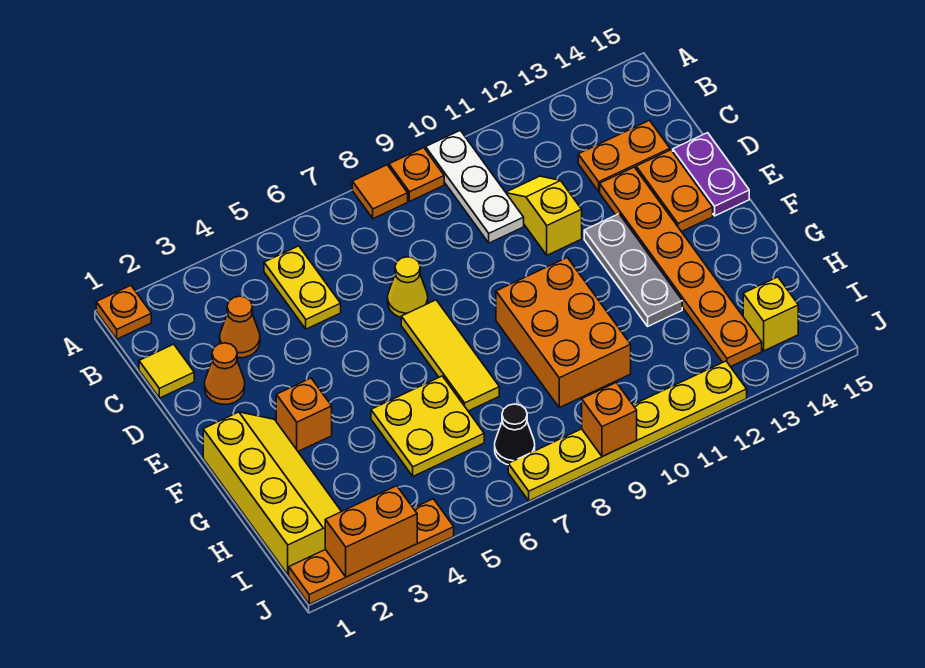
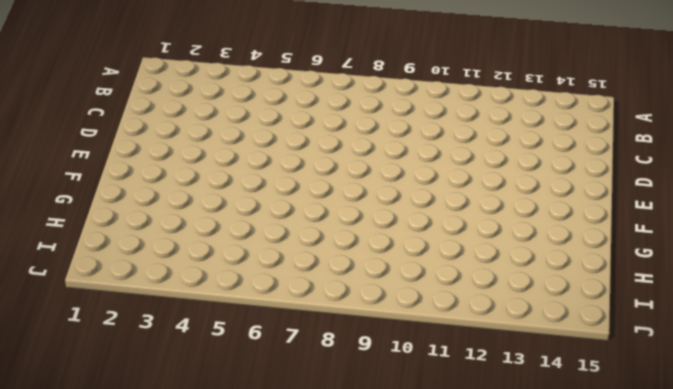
none -> orange plate A1 level 1
none -> orange tile A8 level 1
none -> orange plate A9 level 1

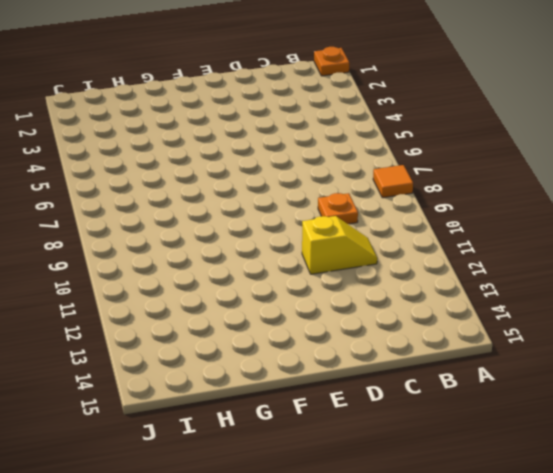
orange plate C9 level 1 -> orange plate A9 level 1
none -> white plate A10:C10 level 1
none -> yellow plate B5:C5 level 1
none -> yellow tile C1 level 1

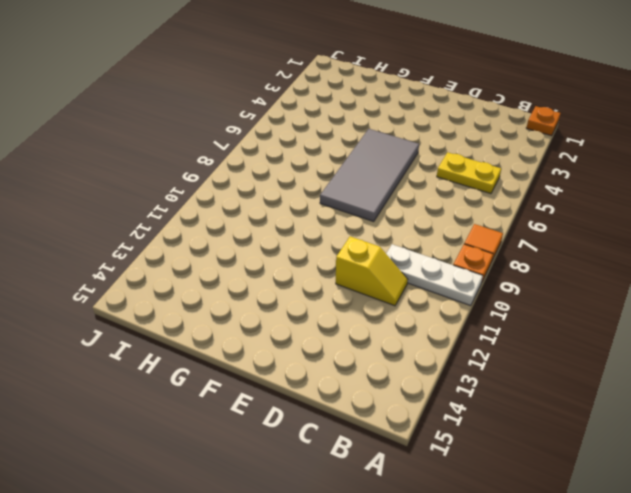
grey tile E5:F8 level 1 -> yellow tile E7:G7 level 1
none -> yellow tile C1 level 1
none -> orange cone C3 level 1
none -> orange plate C13:C14 level 1

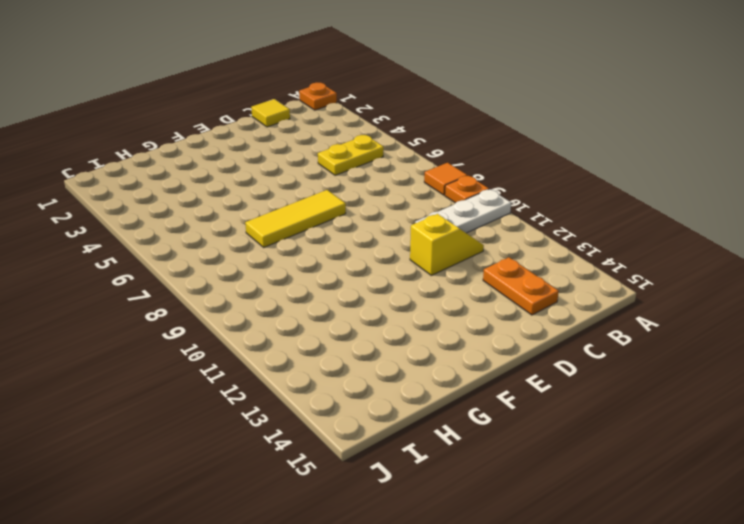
none -> orange cone C3 level 1
none -> orange cone D2 level 1
none -> yellow cone D7 level 1

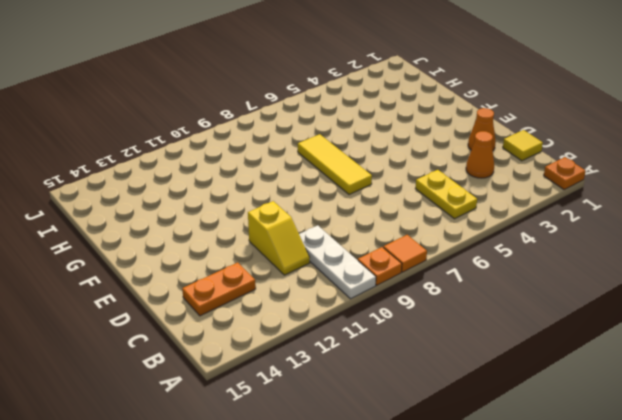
none -> yellow cone D7 level 1
none -> orange plate D13:I13 level 1
none -> orange plate D14:E14 level 1

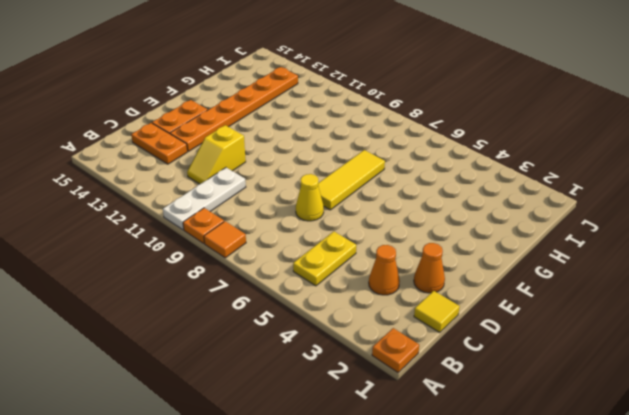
none -> purple plate D15:E15 level 1
none -> grey plate E12:G12 level 1
none -> yellow slope F1:I2 level 1 top 1

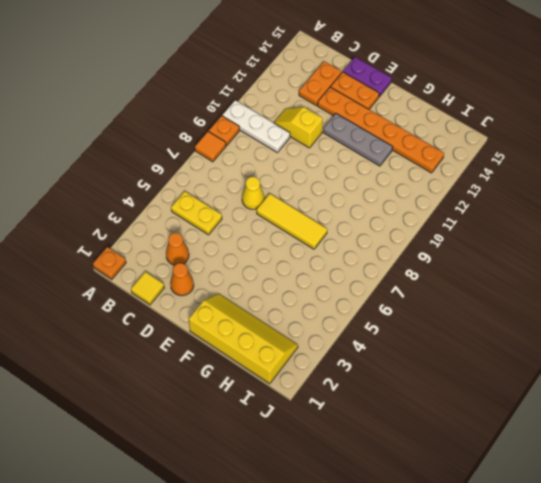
none -> orange brick F3 level 1
none -> orange brick F9:H10 level 1
none -> yellow plate G5:H6 level 1

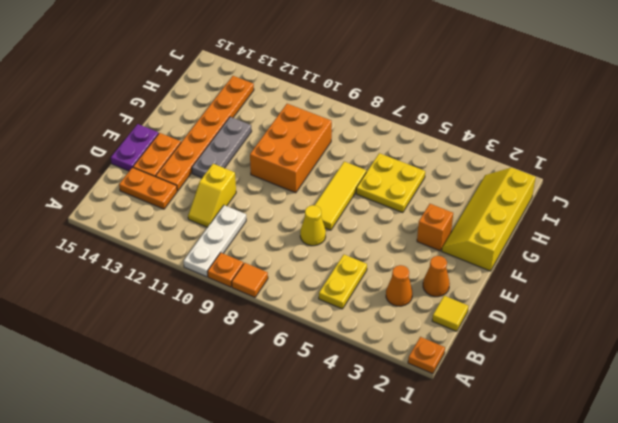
none -> black cone I7 level 1
none -> yellow brick I14 level 1
none -> orange plate J1:J4 level 1

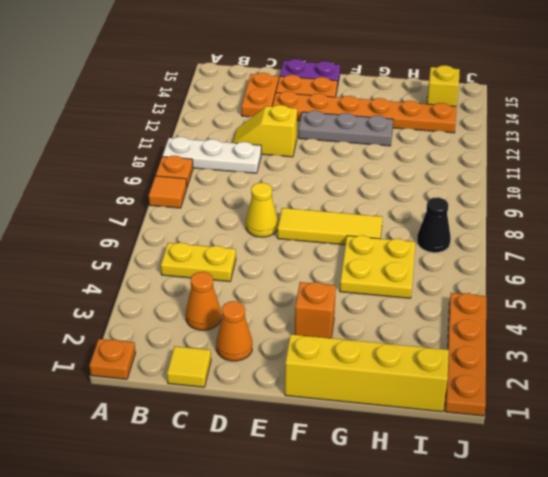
none -> orange brick F9:H10 level 1
none -> yellow plate J7:J12 level 1
none -> orange brick J2:J3 level 2

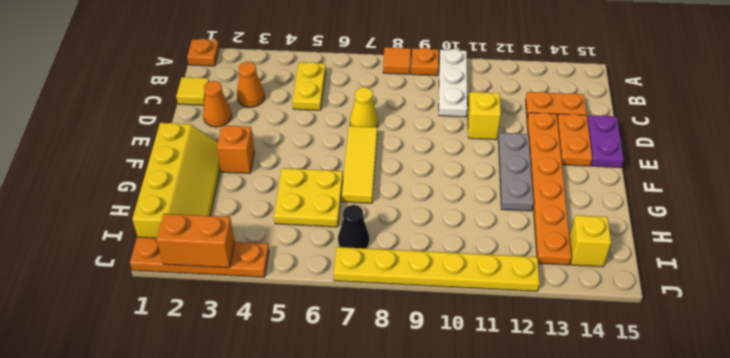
none -> orange brick F9:H10 level 1
none -> orange brick J9 level 2

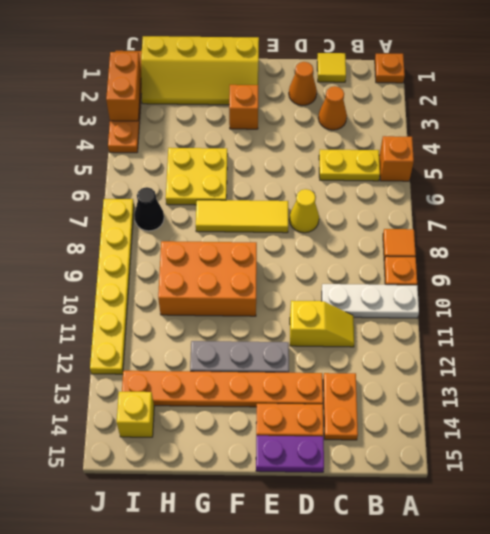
orange brick A5 level 1 -> orange brick J9 level 2

